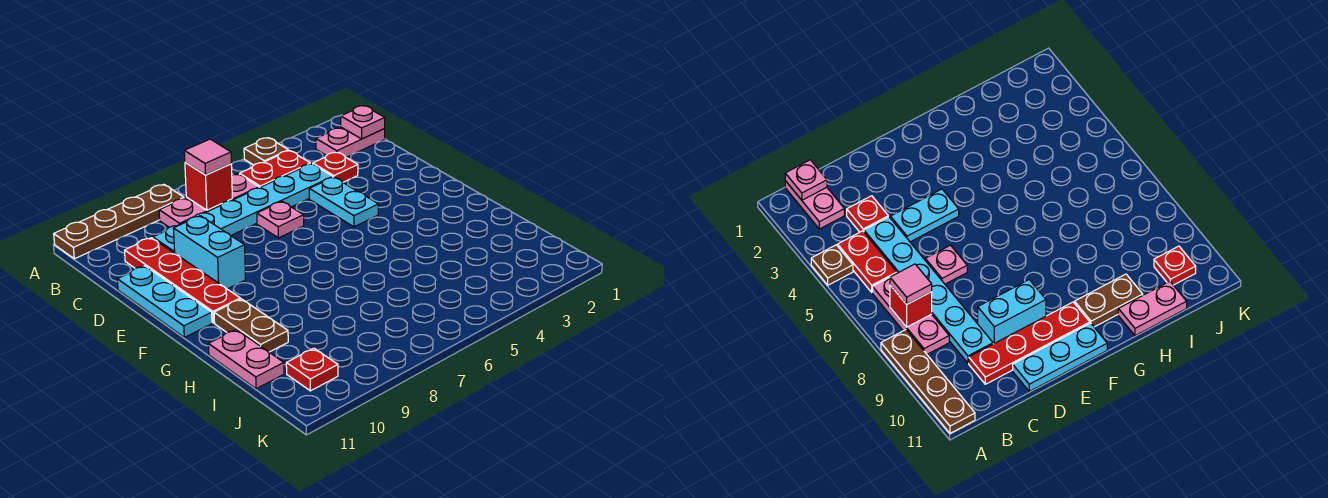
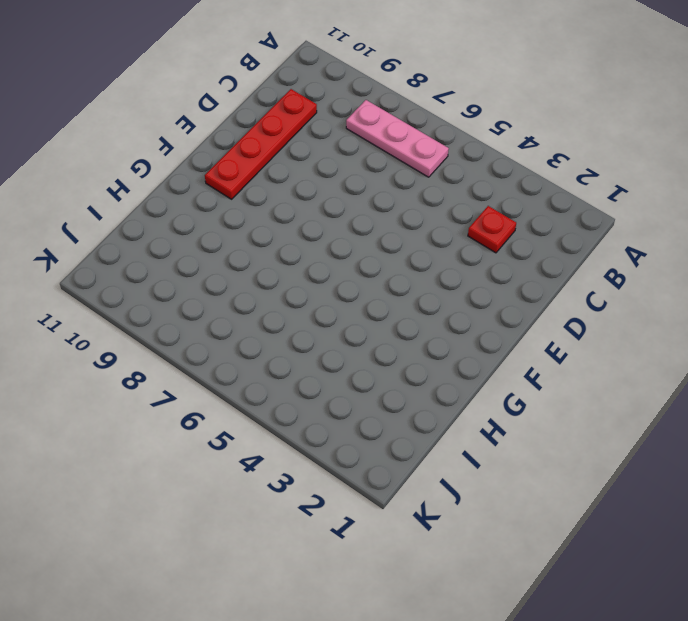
none -> brown plate A4 level 1
none -> brown plate A8:A11 level 1
none -> pink plate B1:B2 level 1

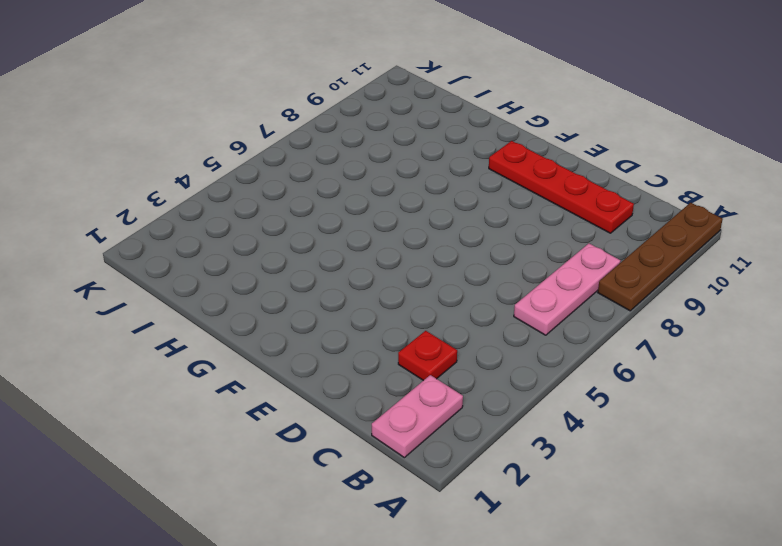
none -> brown plate A4 level 1
none -> red plate B4:B5 level 1
none -> cyan plate C4:C9 level 1

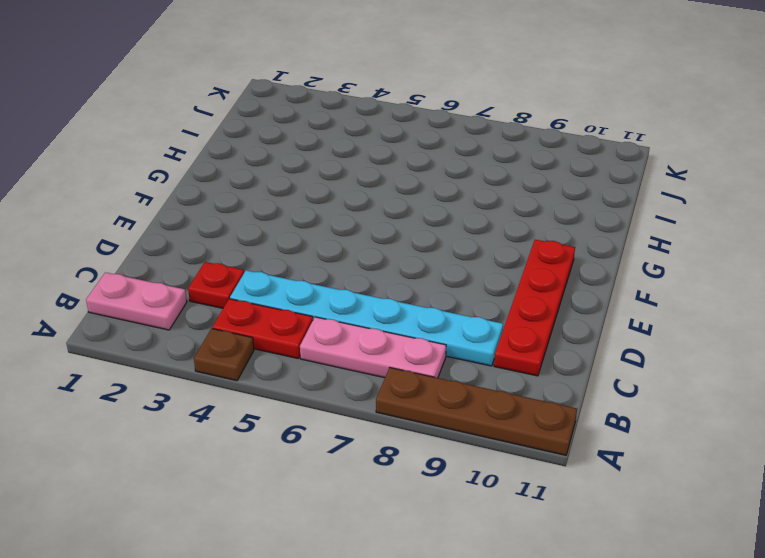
none -> cyan plate D4:E4 level 1
none -> pink plate D6 level 1
none -> cyan brick D9:E9 level 1

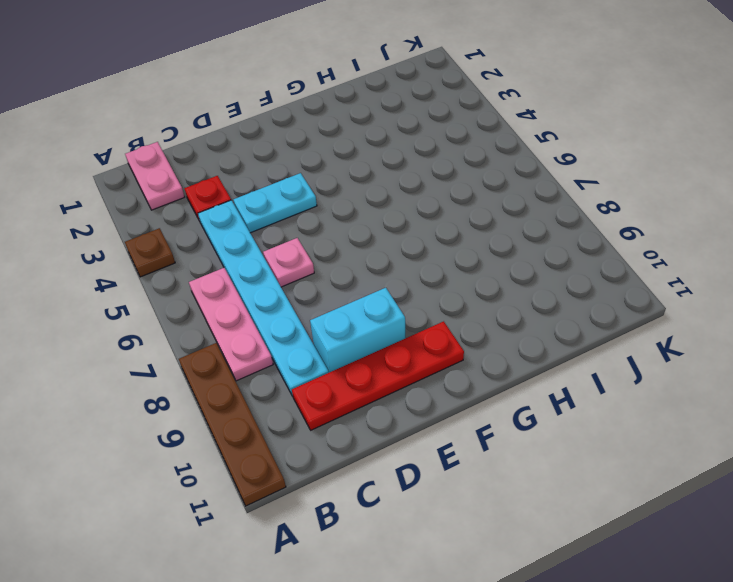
none -> red plate B4:B5 level 1
none -> cyan plate D11:F11 level 1
none -> brown plate G10:H10 level 1

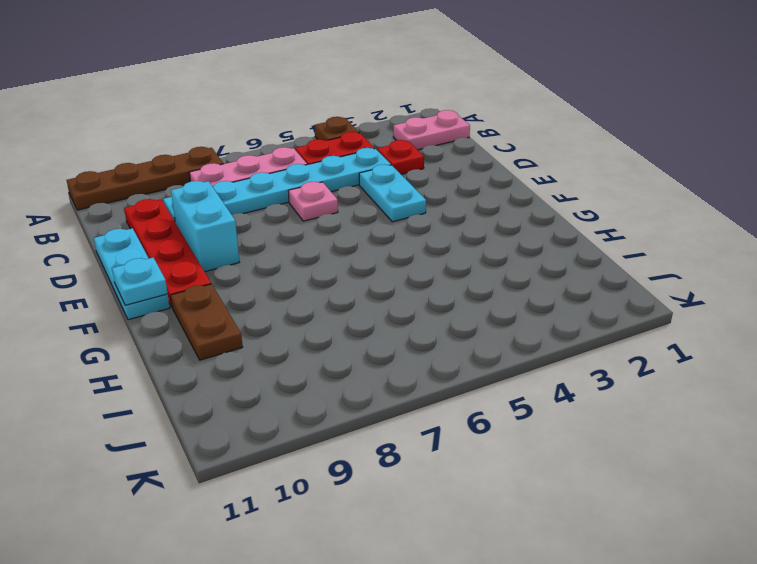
cyan plate F11 level 2 -> none
none -> pink plate H11:I11 level 1
none -> red plate J10 level 1
none -> pink plate B1 level 2

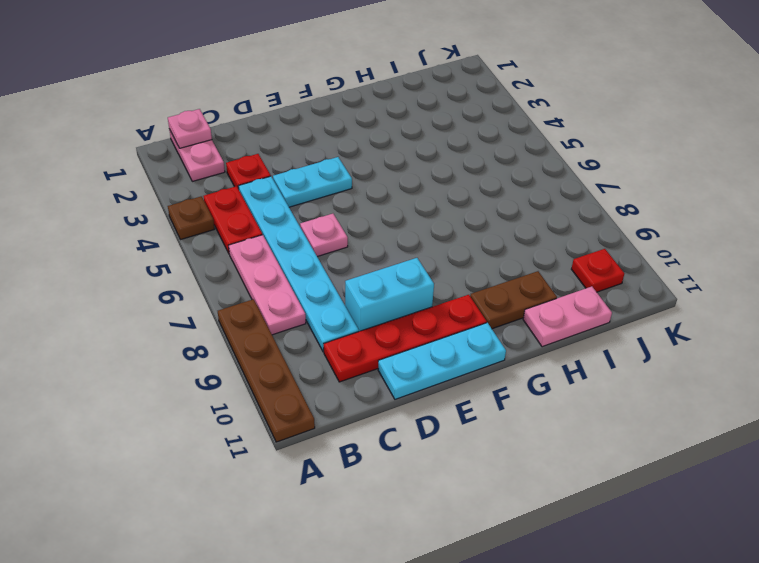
none -> red brick B7 level 2
none -> pink tile B7 level 3

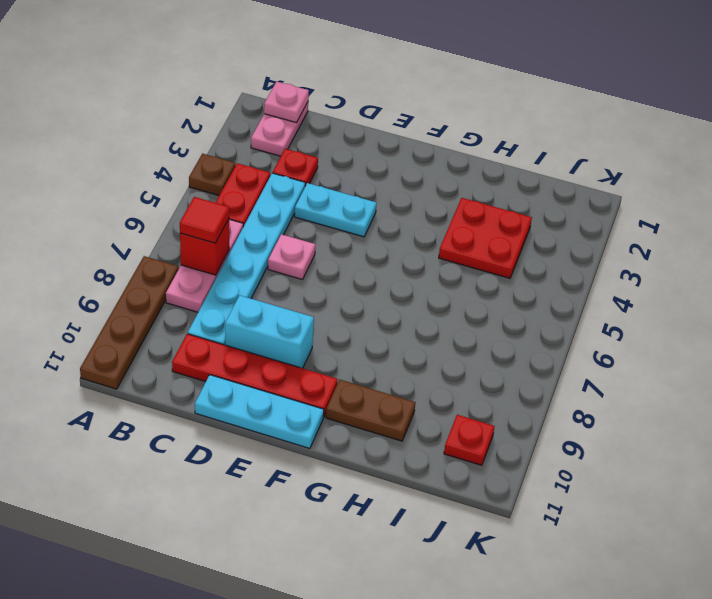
red tile B7 level 3 -> pink tile B7 level 3
red plate H3:I4 level 1 -> none
none -> pink plate H11:I11 level 1

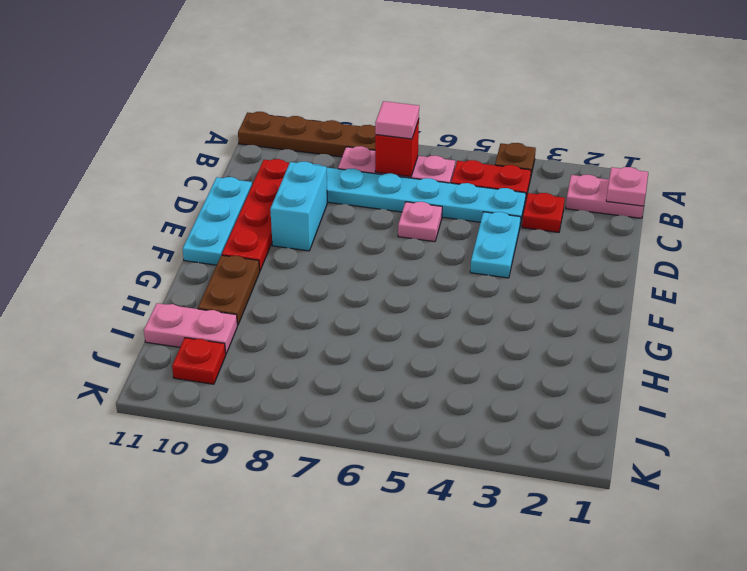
pink plate I10:I11 level 1 -> pink plate H11:I11 level 1

